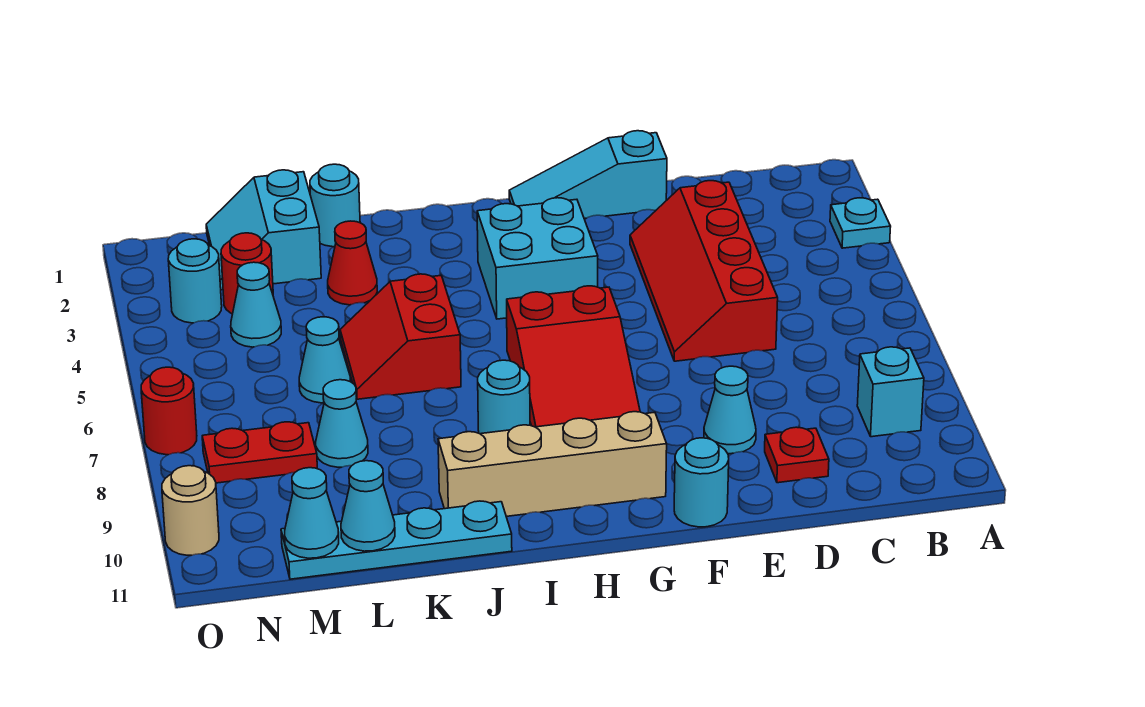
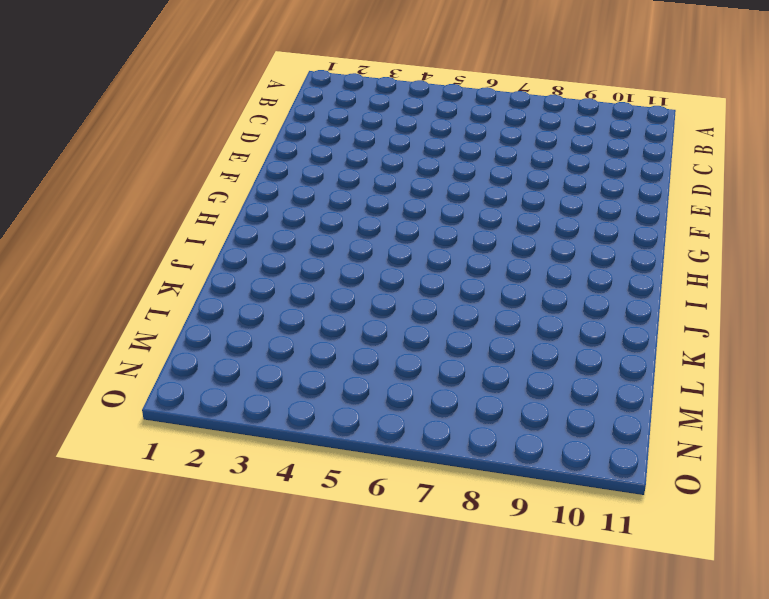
none -> cyan plate A3 level 1
none -> cyan brick B9 level 1
none -> red slope D3:E6 level 1 top D

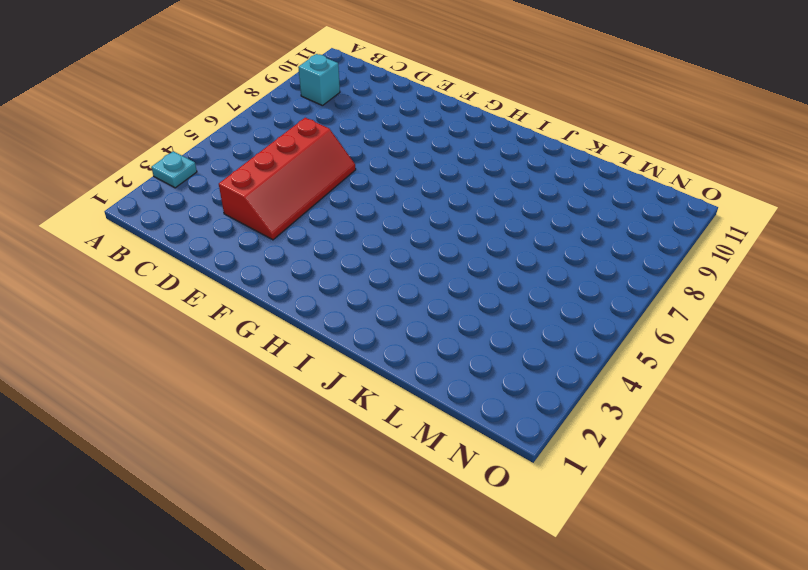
none -> red plate D10 level 1
none -> cyan slope E1:G1 level 1 top E
none -> cyan cone E9 level 1

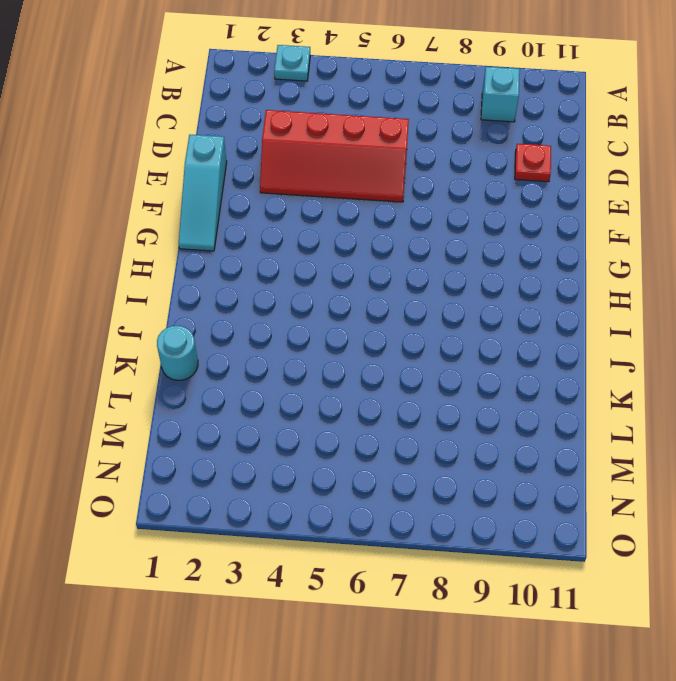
none -> cyan cone E9 level 1
none -> cyan round brick F11 level 1
none -> cyan brick G3:H4 level 1

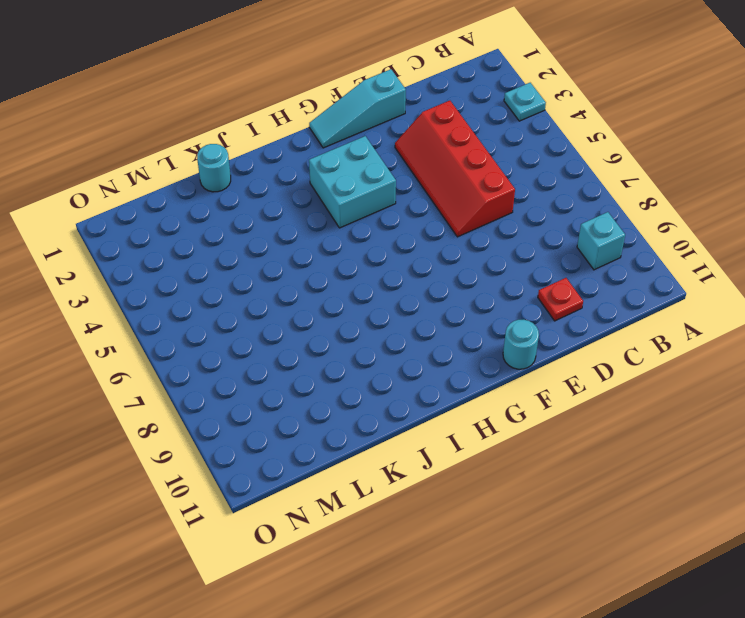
none -> cyan cone E9 level 1
none -> red slope G6:H8 level 1 top 6
none -> tan brick G10:J10 level 1

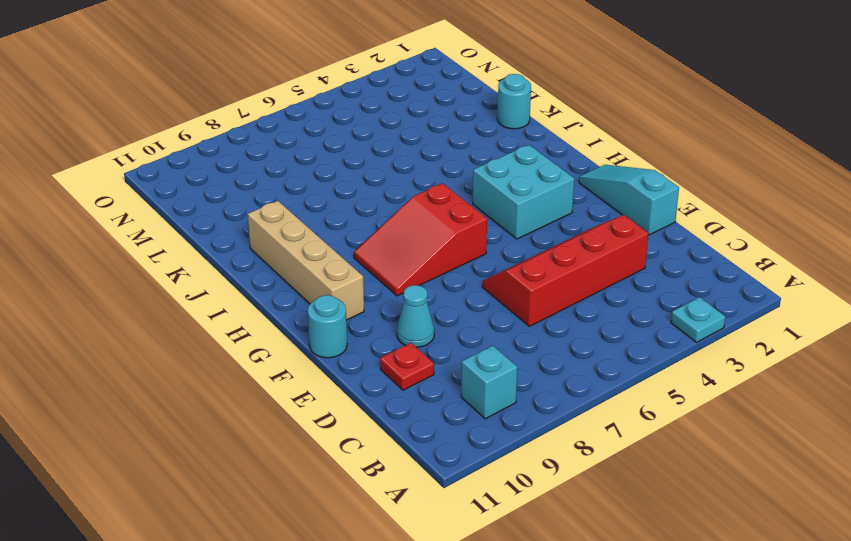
none -> cyan round brick I8 level 1
none -> red slope J5:K6 level 1 top J
none -> cyan plate J11:M11 level 1

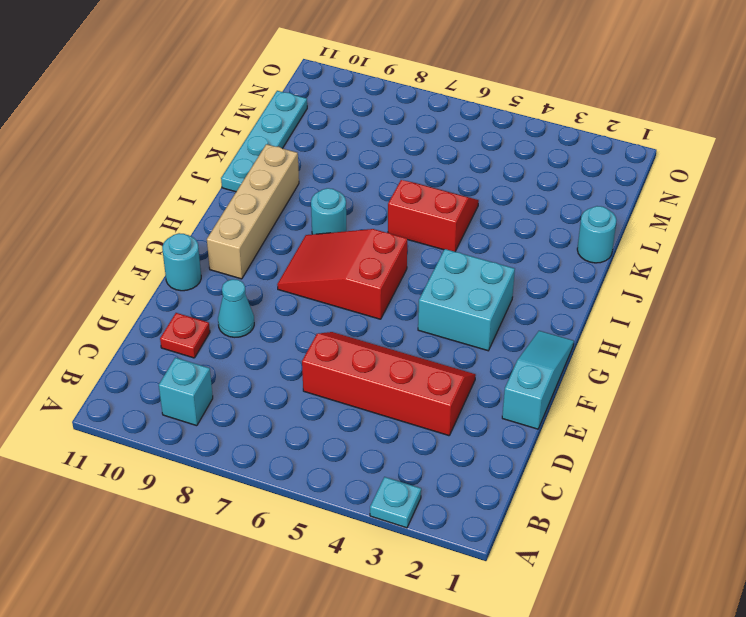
none -> red cone K3 level 1
none -> cyan slope L1:M2 level 1 top L
none -> cyan cone L6 level 1

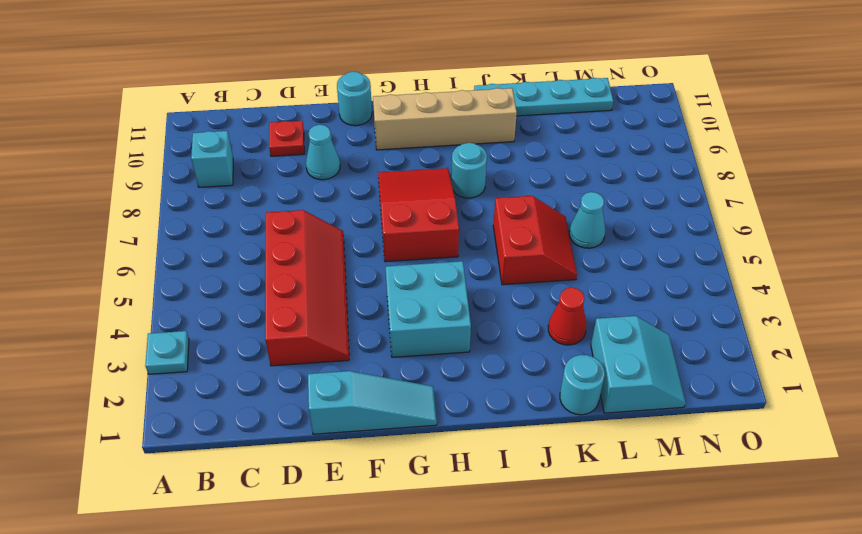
none -> cyan cone L8 level 1
none -> red round brick M3 level 1
none -> cyan cone M4 level 1

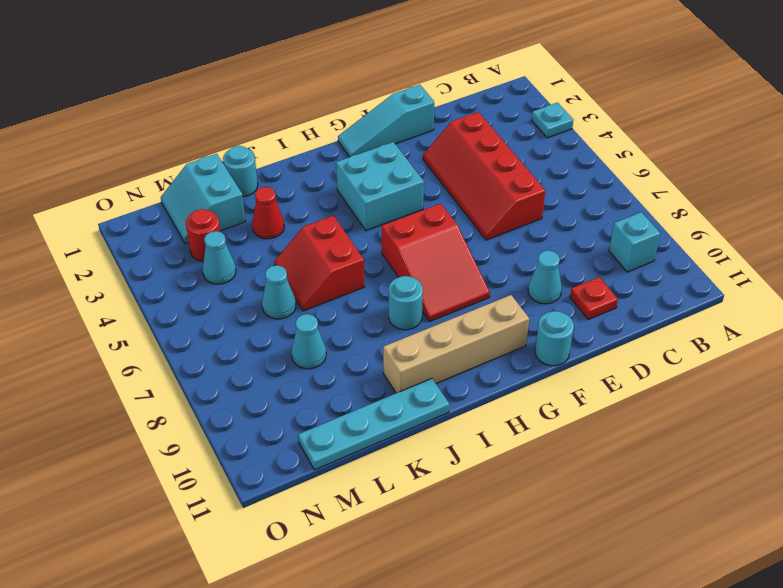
none -> red plate M8:N8 level 1
none -> cyan round brick N3 level 1
none -> red round brick O7 level 1

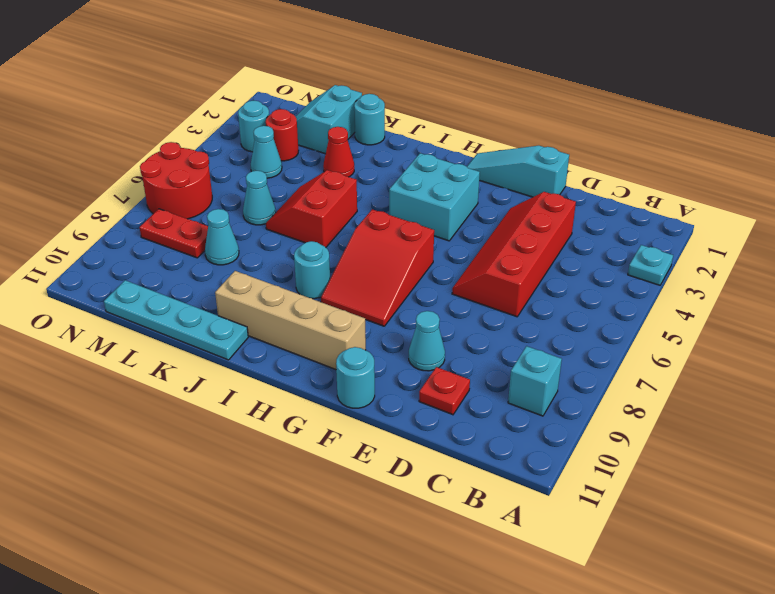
red round brick N6:O7 level 1 -> red round brick O7 level 1
none -> tan round brick O10 level 1
none -> cyan cone L11 level 2
none -> cyan cone M11 level 2

